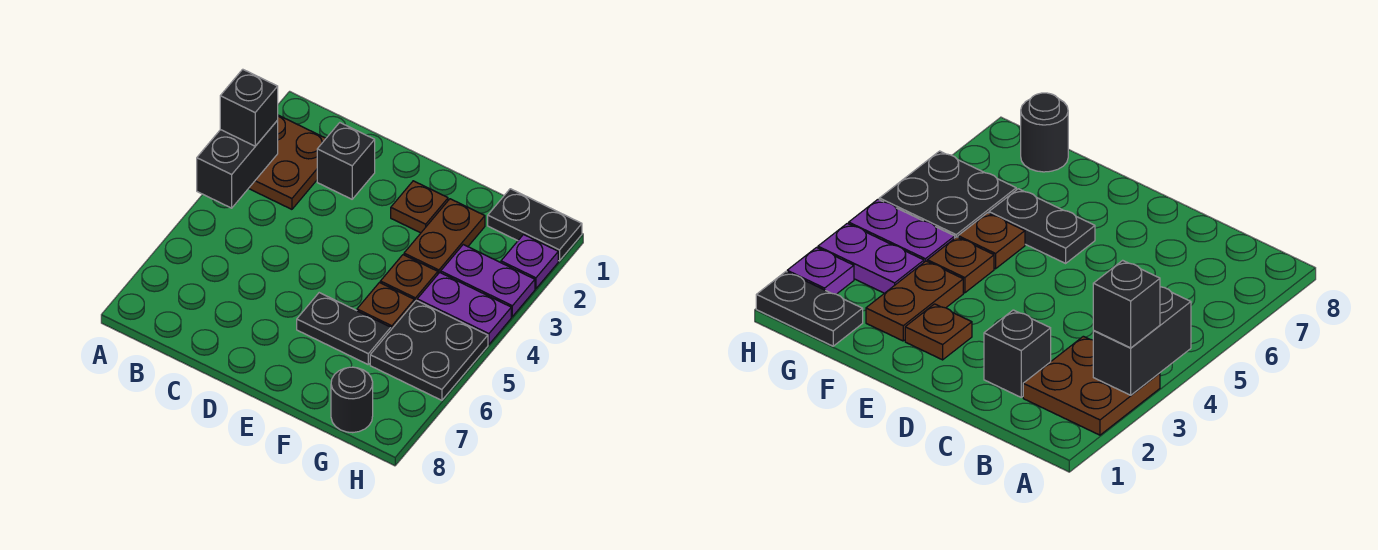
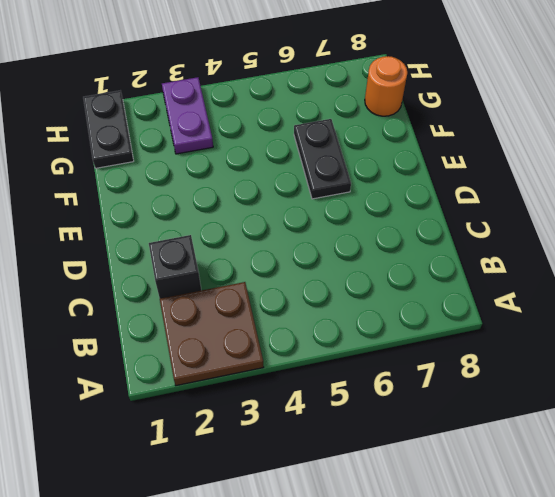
orange round brick G8 level 1 -> black round brick G8 level 1
none -> brown plate E2 level 1
none -> brown plate F2:F3 level 1
none -> brown plate F4 level 1

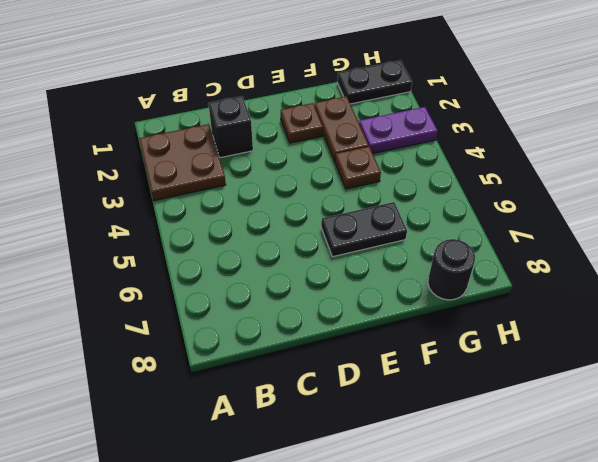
none -> brown plate F5 level 1
none -> purple plate G4:H4 level 1
none -> black plate G5:H6 level 1

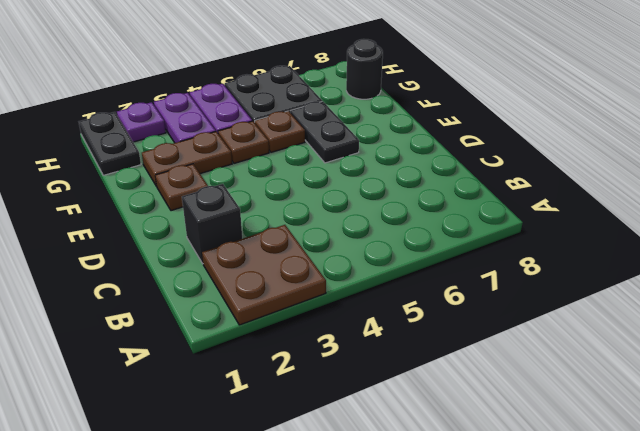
none -> black brick A3:A4 level 2
none -> black brick A3 level 3

